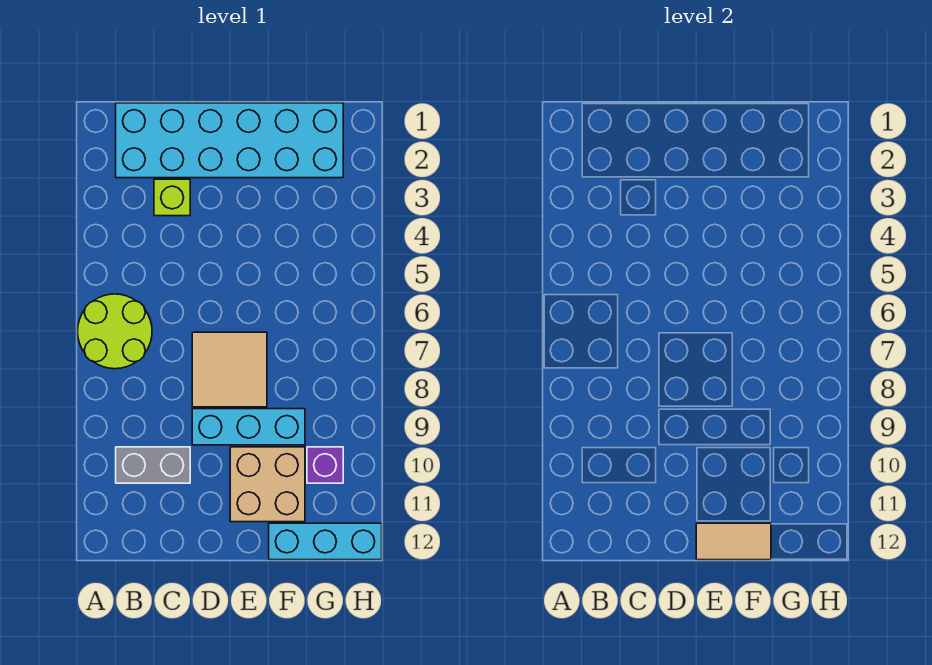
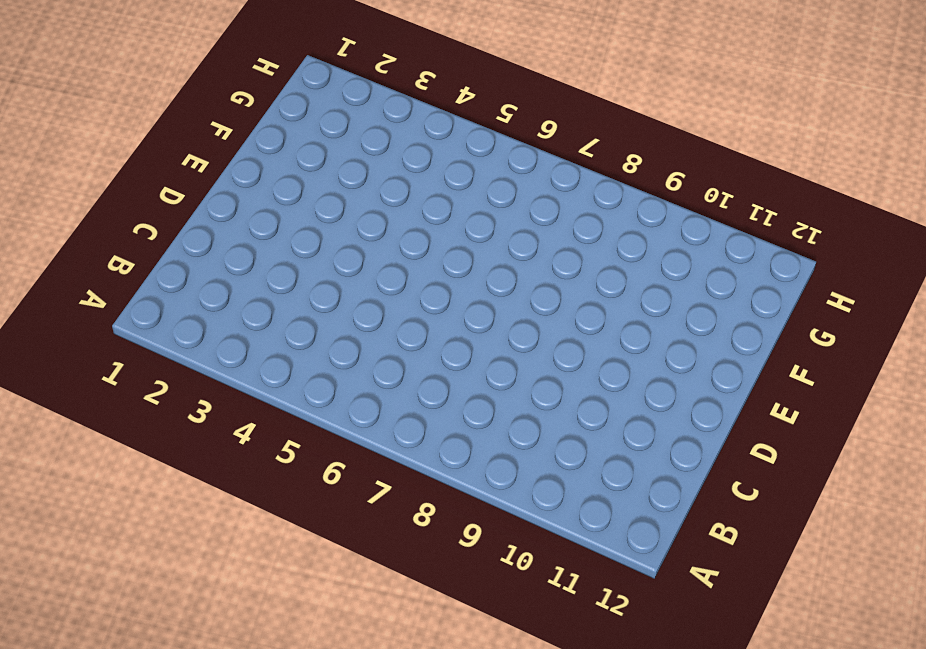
none -> lime round brick A6:B7 level 1
none -> cyan brick B1:G2 level 1

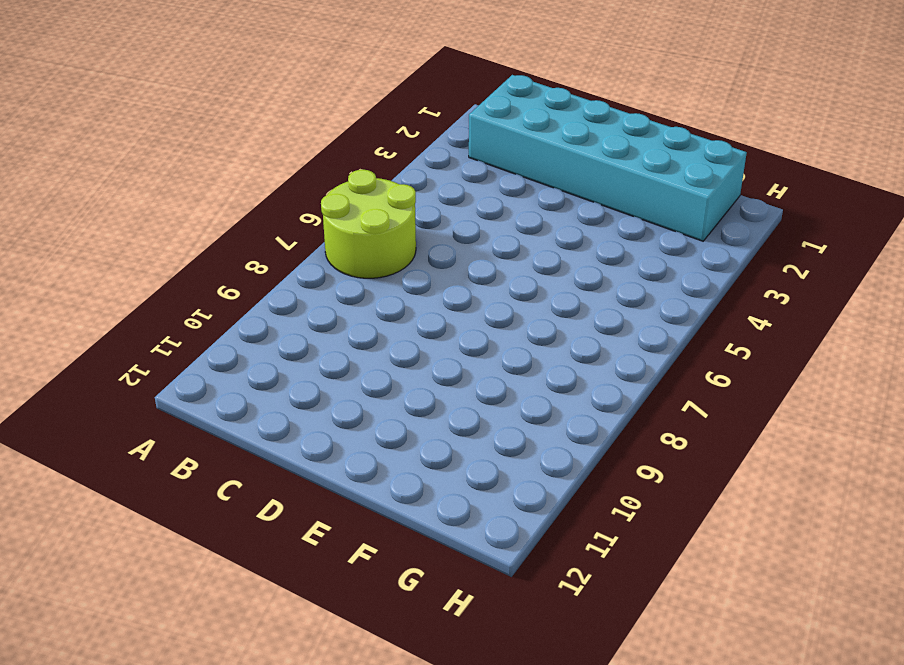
none -> grey brick B10:C10 level 1
none -> lime brick C3 level 1

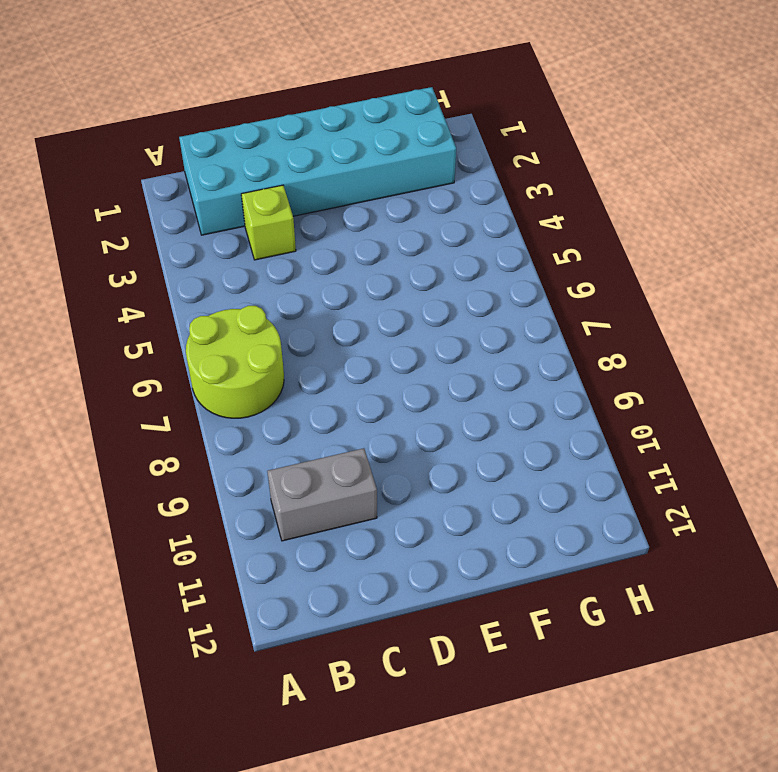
none -> tan tile D7:E8 level 1
none -> cyan brick D9:F9 level 1

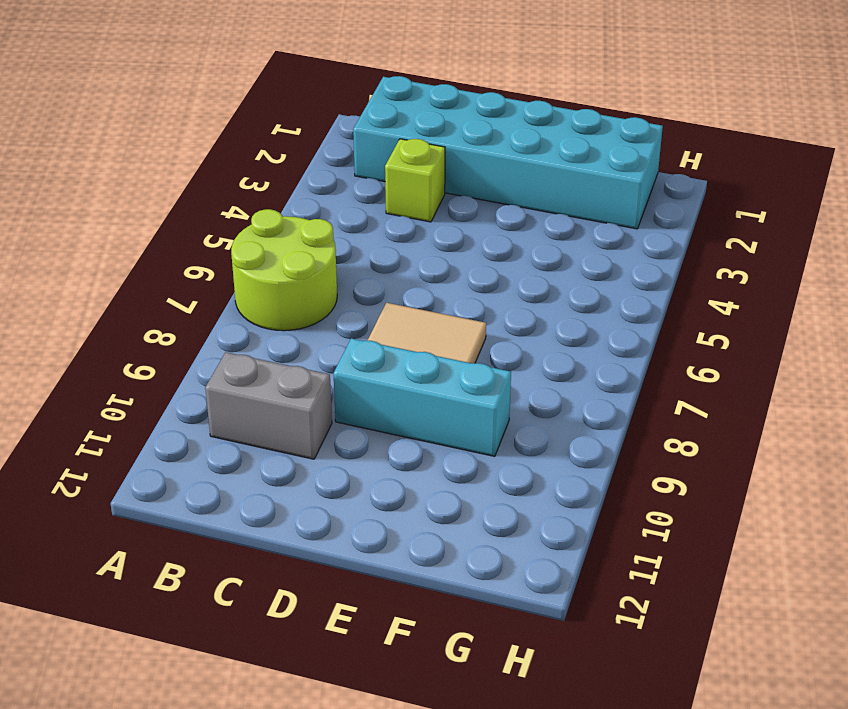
none -> tan brick E10:F11 level 1
none -> cyan brick F12:H12 level 1

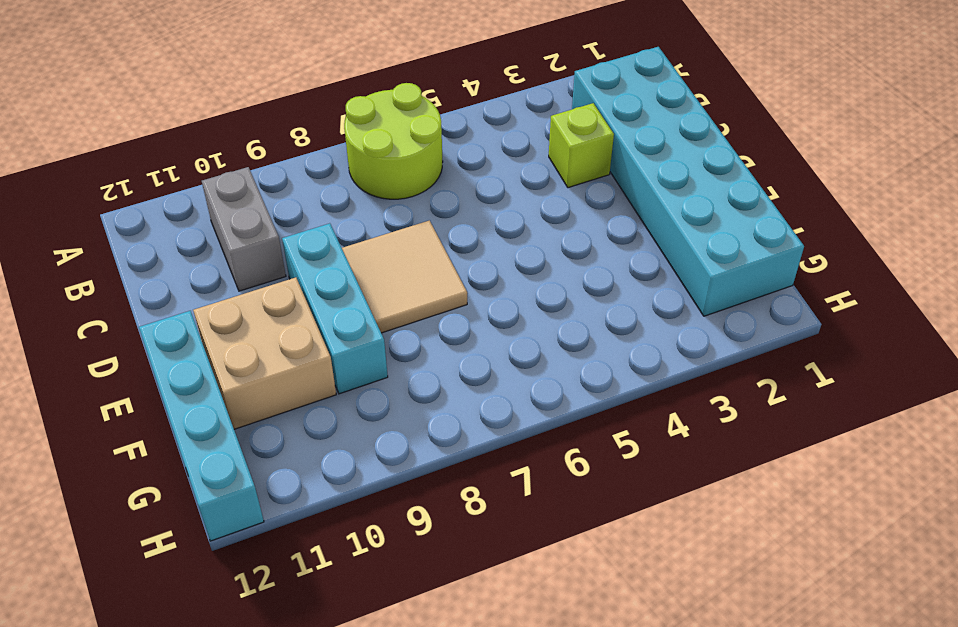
cyan brick E12:H12 level 1 -> cyan brick F12:H12 level 1
none -> purple brick G10 level 1
none -> tan tile E12:F12 level 2

